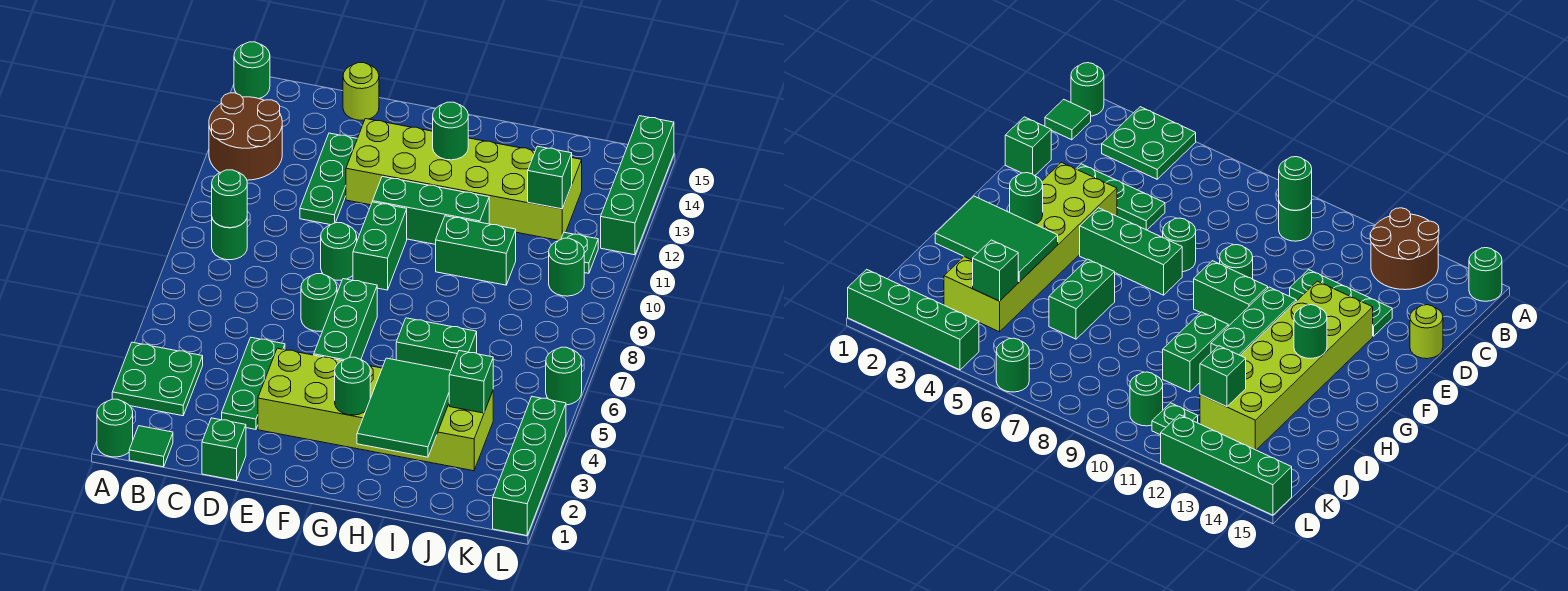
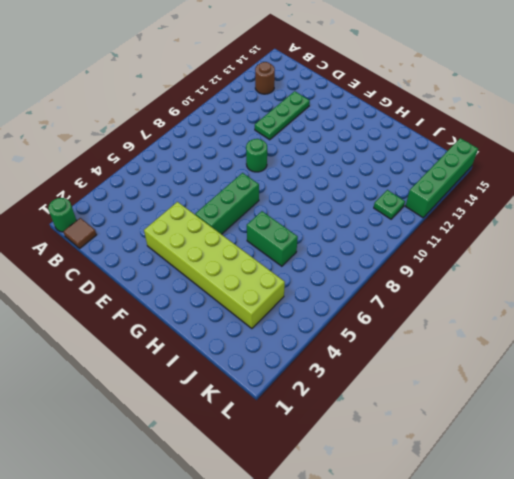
brown tile B1 level 1 -> green tile B1 level 1
brown round brick B13 level 1 -> brown round brick A12:B13 level 1
none -> green plate A3:B4 level 1
none -> green round brick A15 level 1
none -> green round brick B9 level 1
none -> green brick D1 level 1

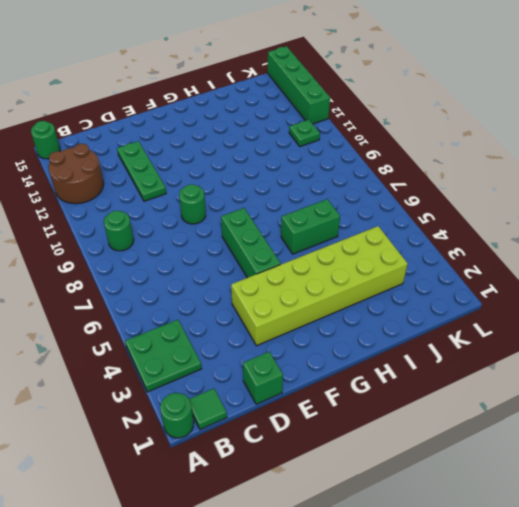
none -> green plate D3:D5 level 1
none -> lime round brick D15 level 1
none -> green round brick E7 level 1
none -> lime brick E12:J13 level 1

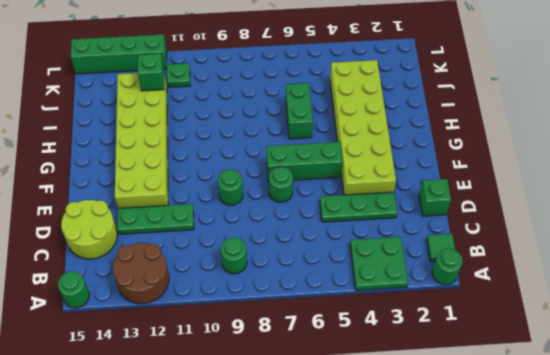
lime round brick C14:D15 level 1 -> lime round brick D15 level 1
none -> green brick F9:F10 level 1
none -> green brick F11:H11 level 1
none -> green brick H10:I10 level 1
none -> green round brick K10 level 1

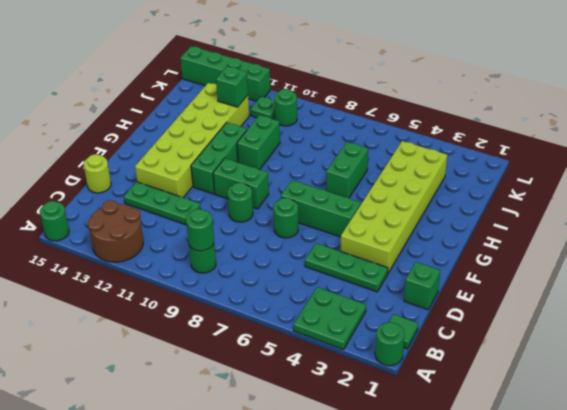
none -> green brick L1:L4 level 1
none -> green round brick L6 level 1
none -> green round brick G3 level 2
none -> green round brick G13 level 2

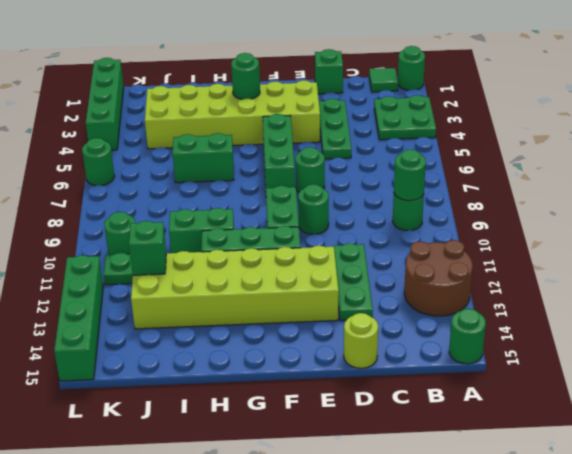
none -> green round brick G13 level 2
none -> green tile H2:I4 level 2
none -> green brick J4 level 2

